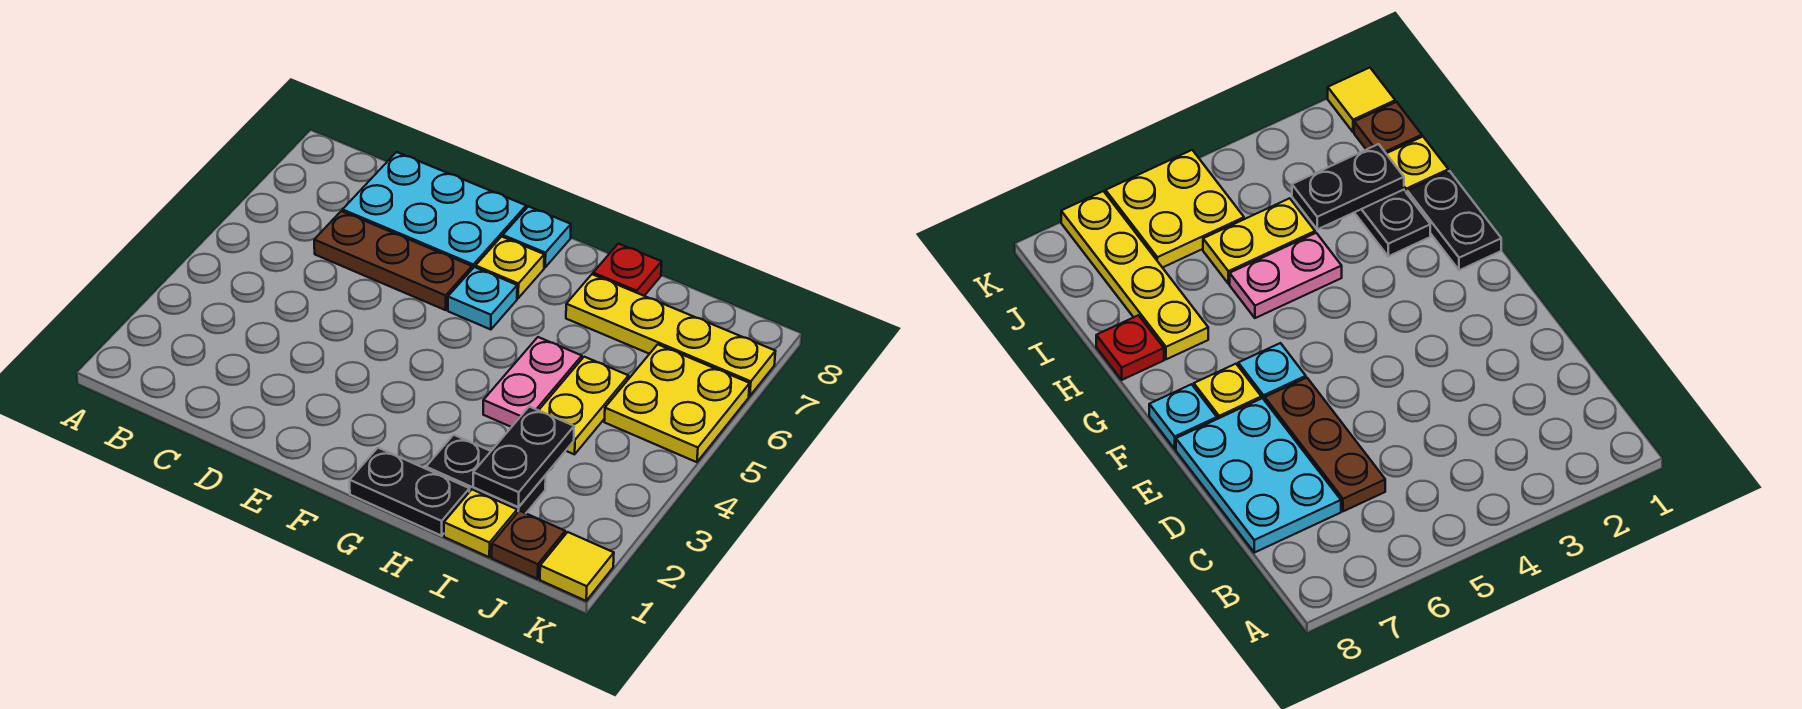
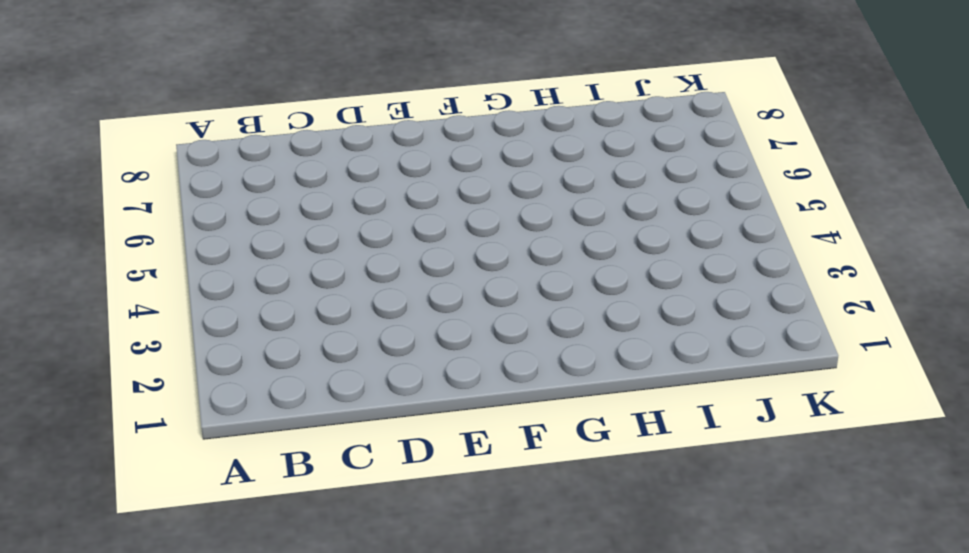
none -> brown plate C6:E6 level 1
none -> cyan plate C7:E8 level 1
none -> cyan plate F6 level 1

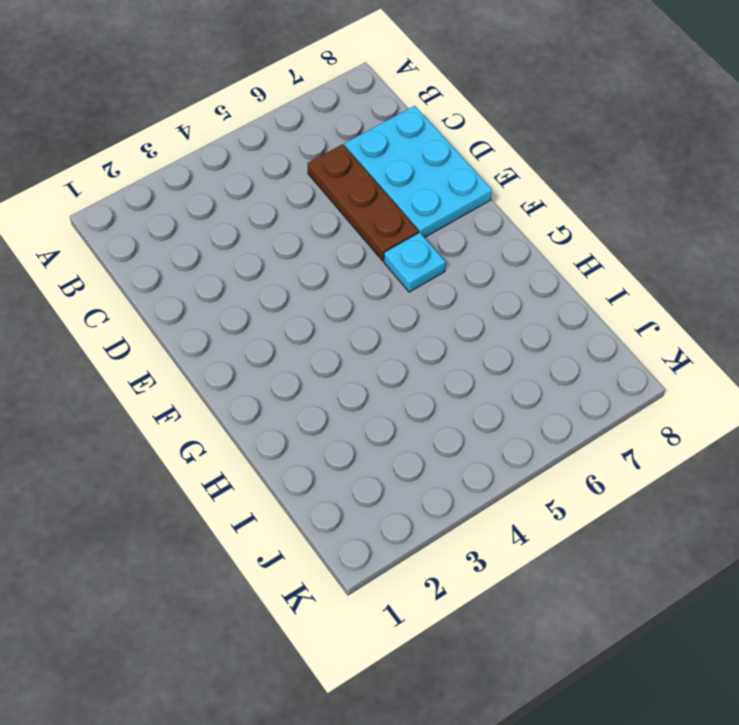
none -> yellow plate F7 level 1
none -> cyan plate F8 level 1
none -> black plate G1:H1 level 1

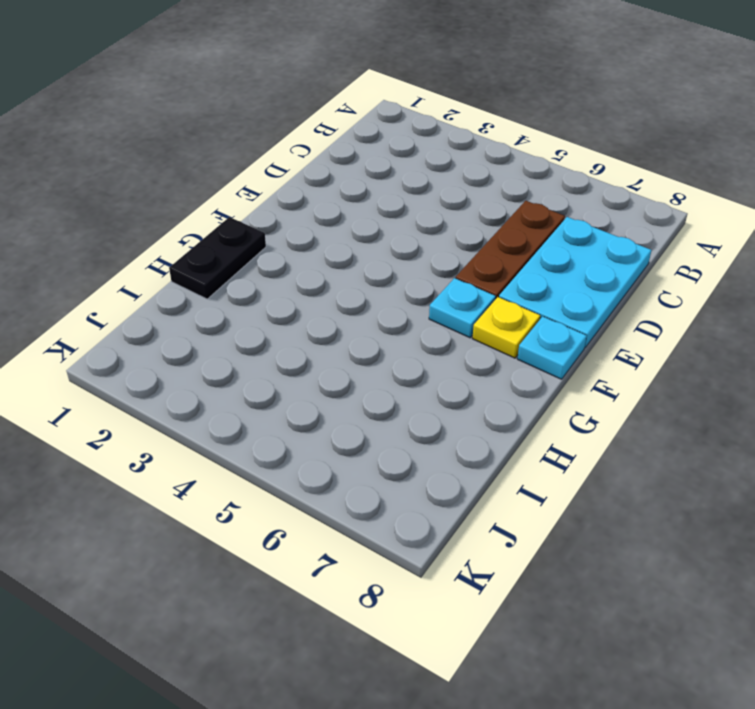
none -> black plate H2:I2 level 1
none -> pink plate H4:H5 level 1
none -> yellow plate H7:K7 level 1

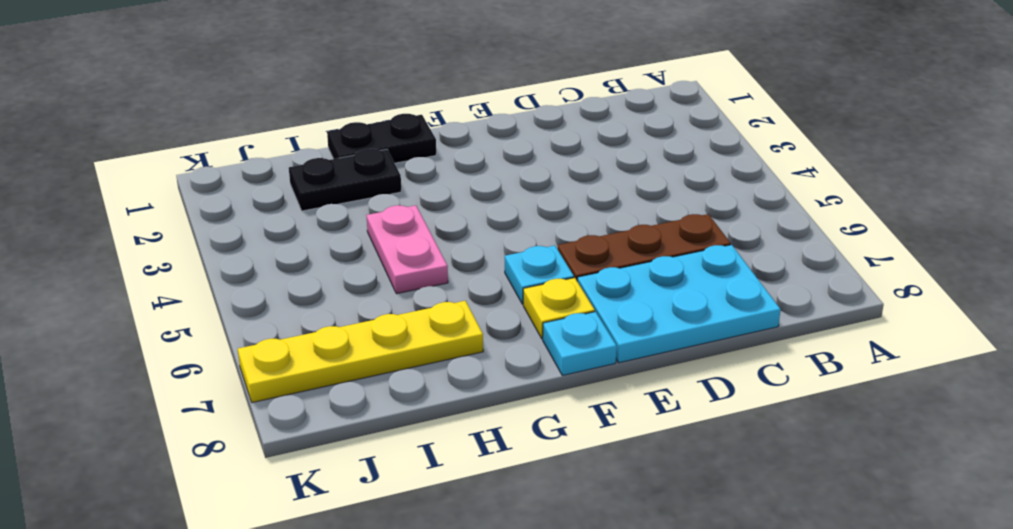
none -> red plate H8 level 1
none -> yellow plate I1 level 1
none -> yellow plate I4:I5 level 1

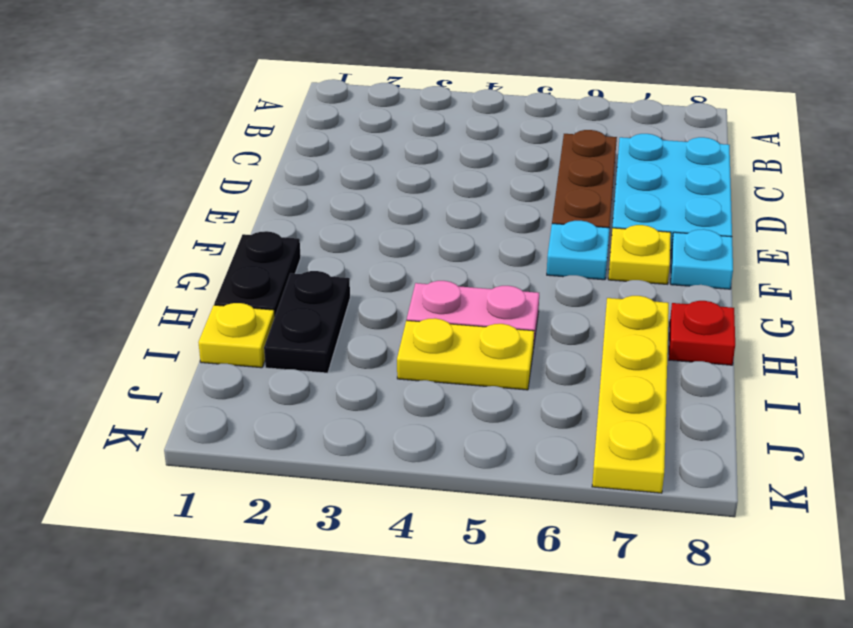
none -> brown plate J1 level 1
none -> yellow plate J5:K6 level 1
none -> yellow tile K1 level 1

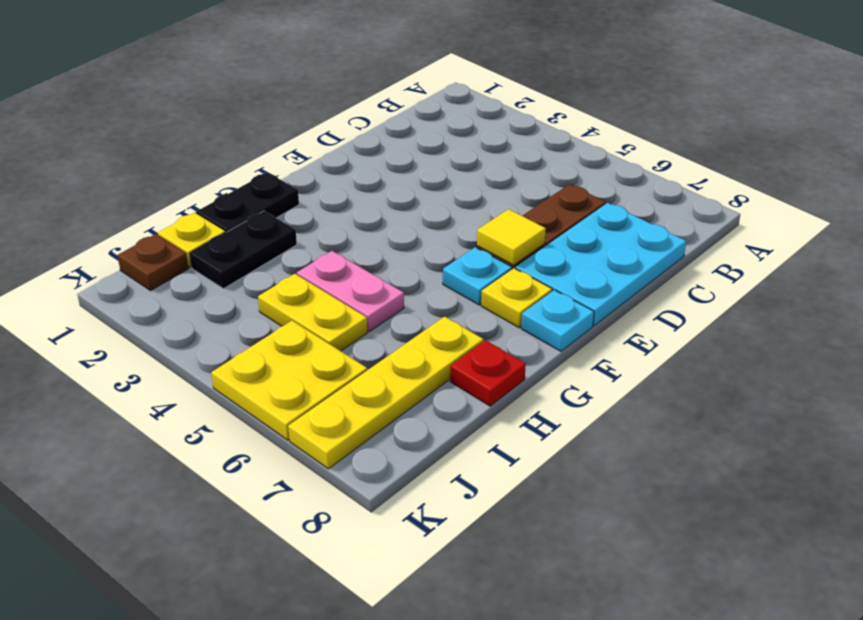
yellow tile E6 level 2 -> yellow tile K1 level 1
none -> black plate I2:I3 level 2

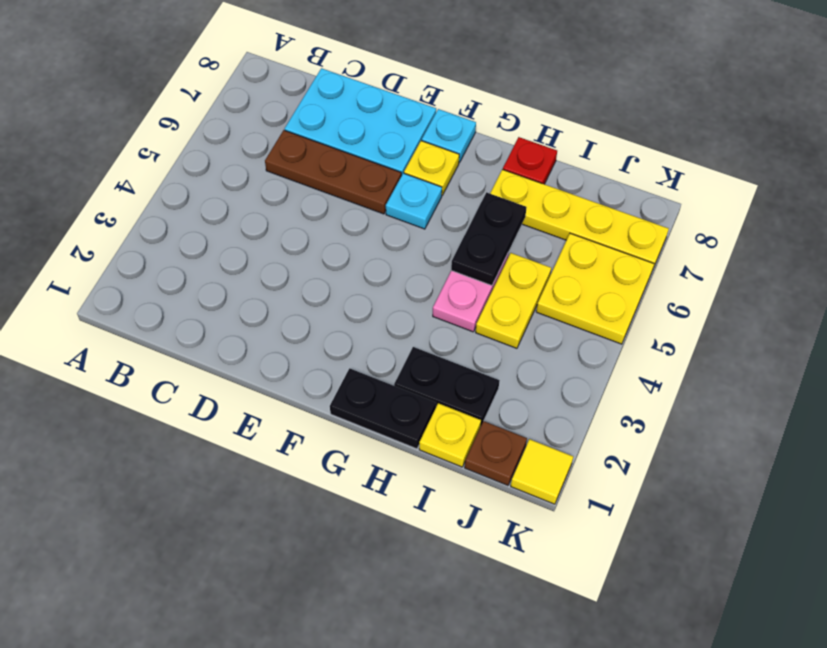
black plate H5:H6 level 2 -> black plate I2:I3 level 2

